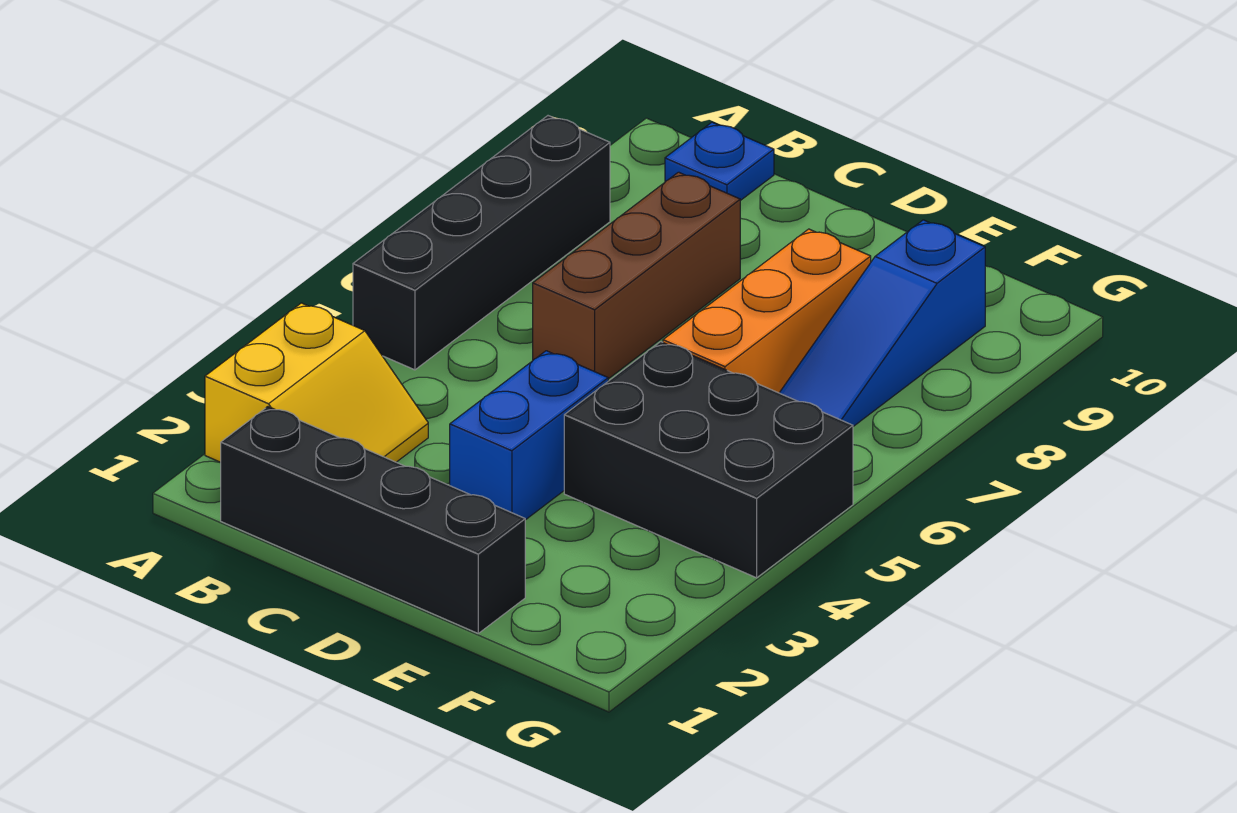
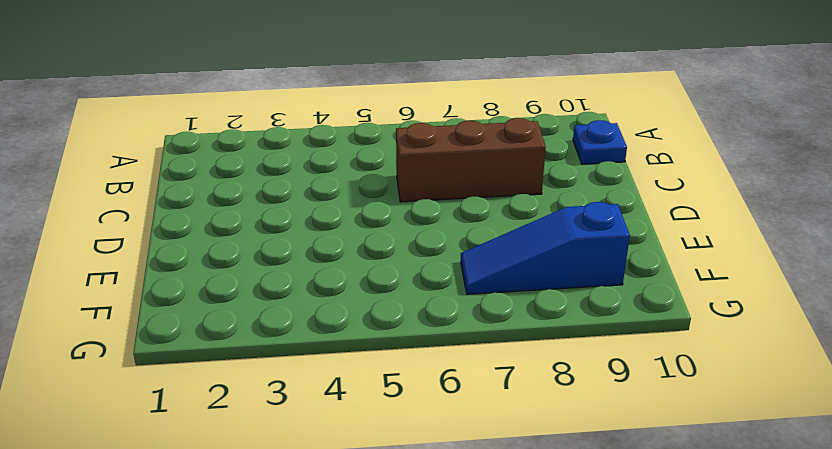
none -> yellow slope A2:B3 level 1 top A
none -> black brick A5:A8 level 1

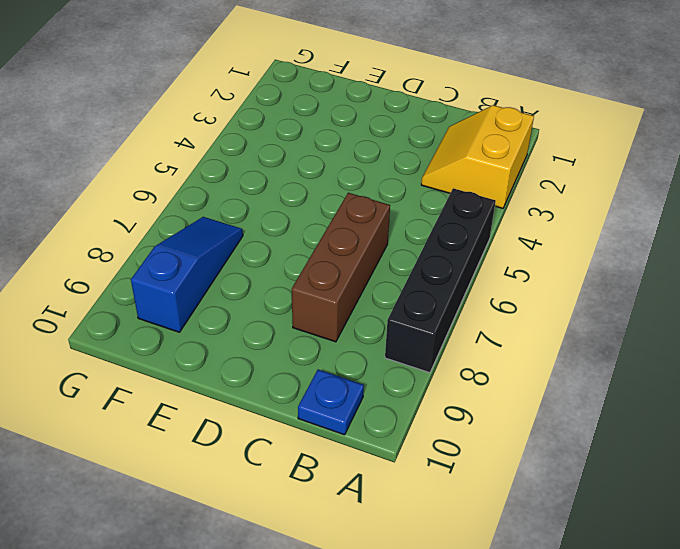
none -> black brick B1:E1 level 1
none -> blue brick D3:D4 level 1

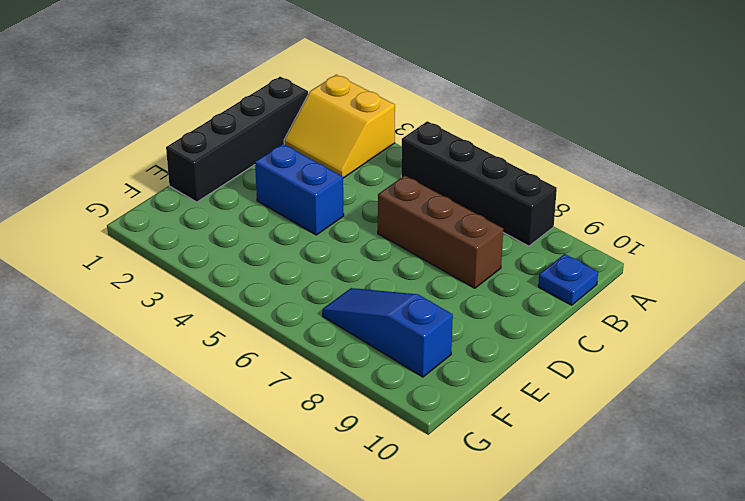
none -> black brick E4:G5 level 1
none -> orange brick E6:E8 level 1

